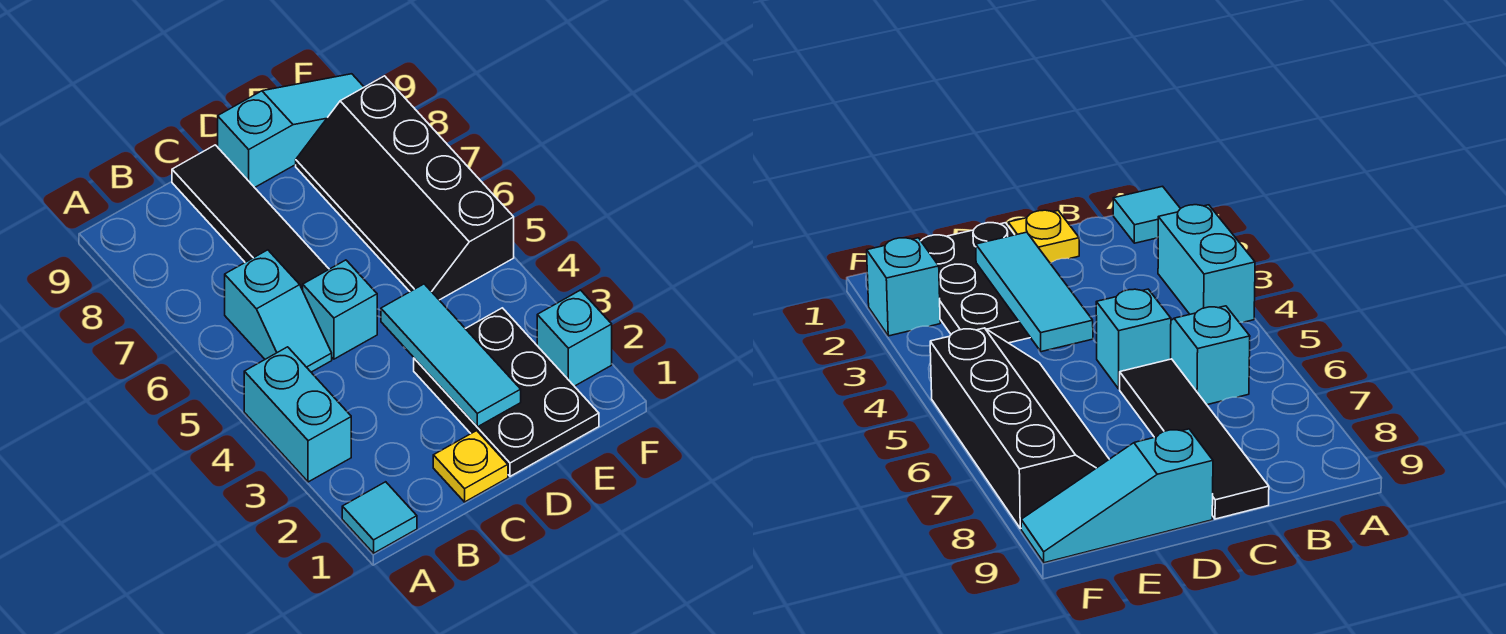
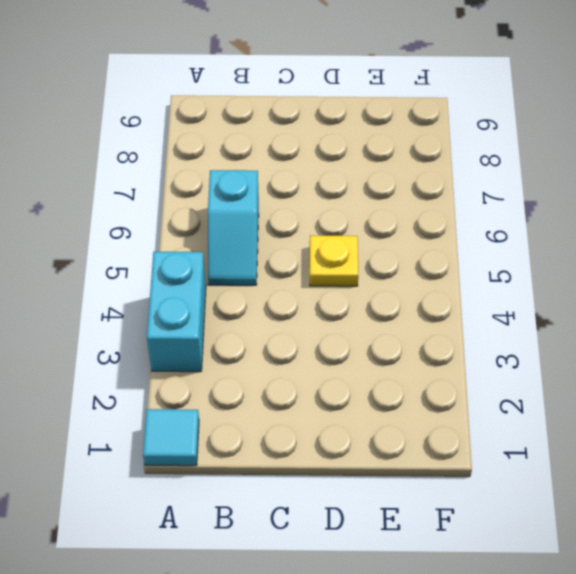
yellow plate D5 level 1 -> yellow plate C1 level 1
none -> cyan brick C5 level 1
none -> black tile C6:C9 level 1

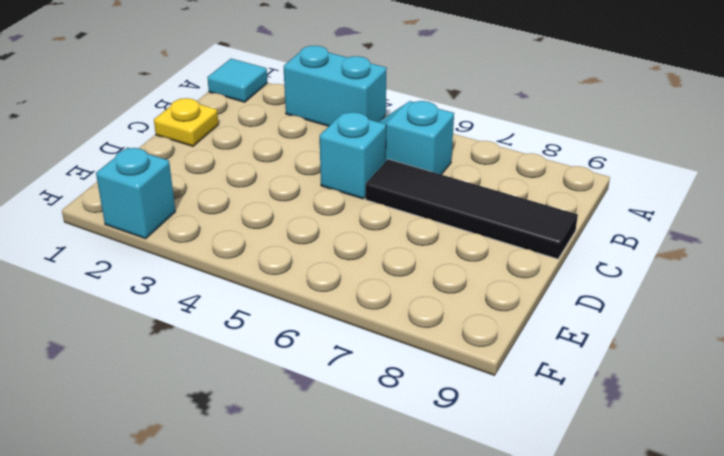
none -> black plate D1:E3 level 1
none -> cyan slope D9:F9 level 1 top D

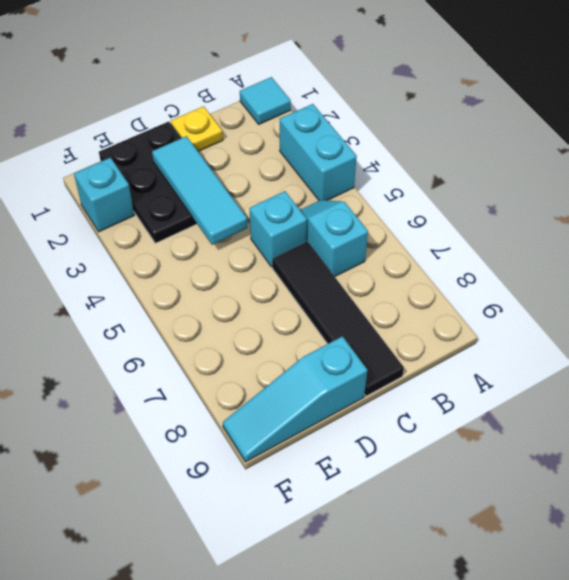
none -> black slope E5:F8 level 1 top F

